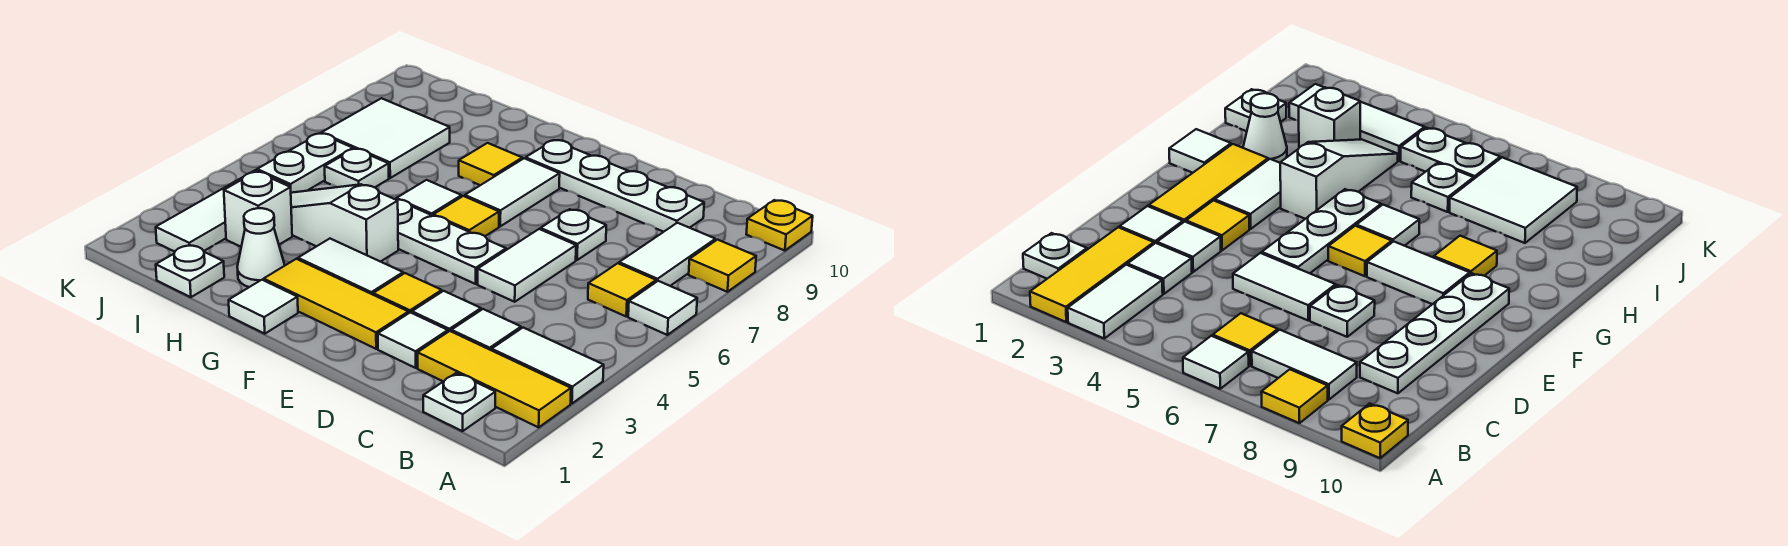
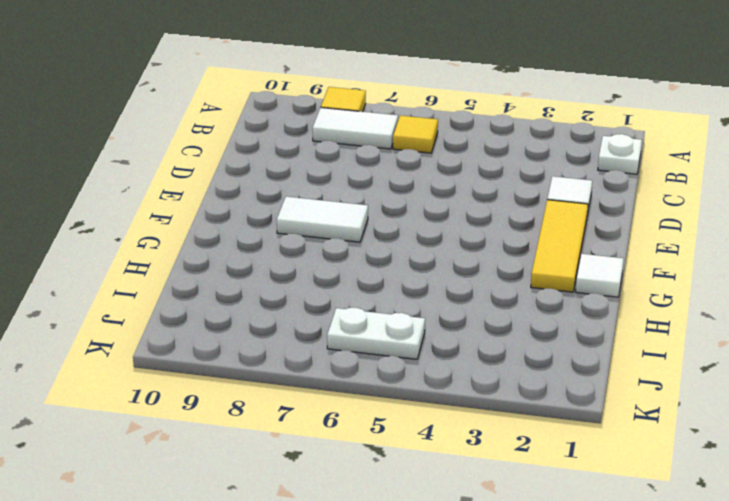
none -> yellow tile A2:C2 level 1
none -> white tile A3:B3 level 1
none -> white tile A6 level 1
none -> yellow plate A10 level 1

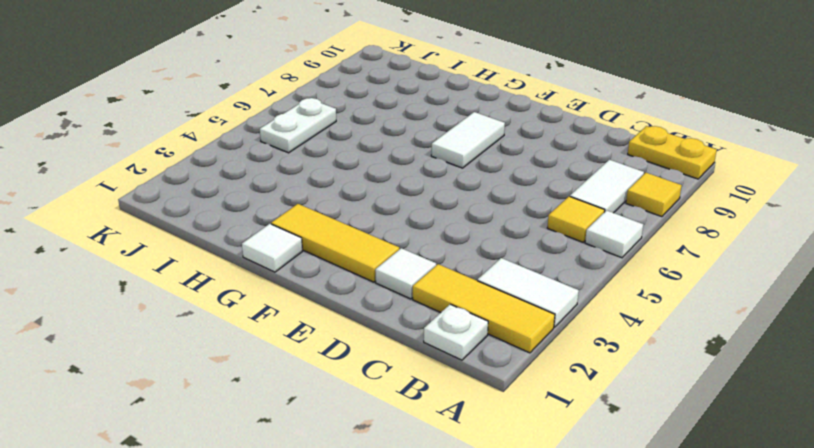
yellow plate A10:B10 level 1 -> yellow plate A10 level 1
none -> white tile C3 level 1
none -> white plate C9:F9 level 1
none -> white tile D3 level 1
none -> white tile D5:D6 level 1

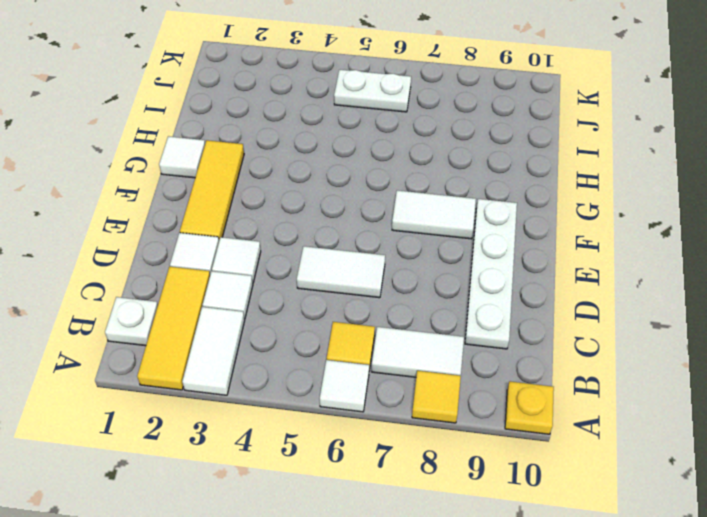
none -> white plate D7 level 1
none -> yellow tile E3 level 1
none -> white plate E5:G5 level 1
none -> white tile F3:G3 level 1

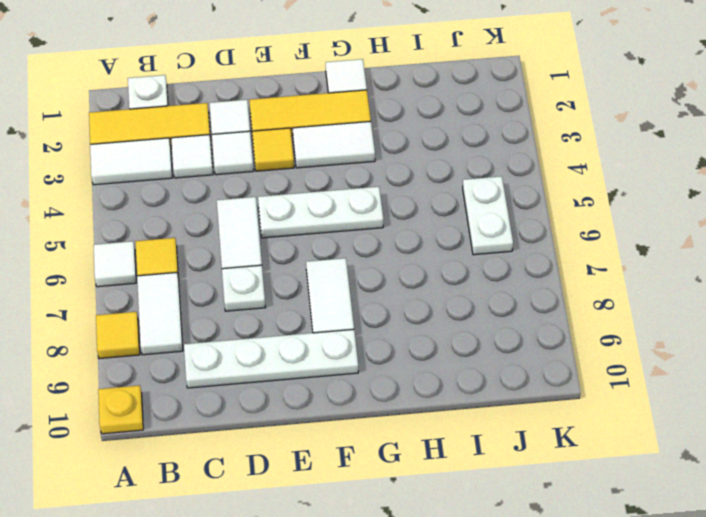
none -> yellow tile F6 level 1
none -> white slope G4:I4 level 1 top G
none -> white tile G6 level 1
none -> yellow tile G8 level 1

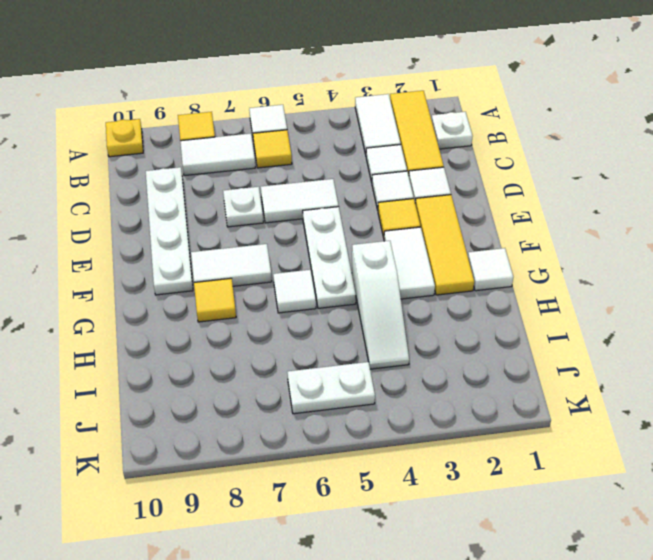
none -> yellow tile F6 level 1
none -> white cone H2 level 1
none -> white plate I1 level 1
none -> white brick I3 level 1

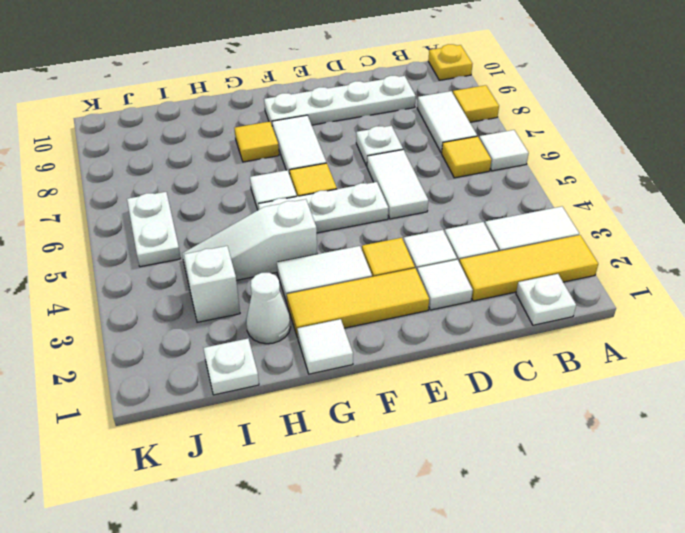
none -> white plate I6 level 1
none -> white tile I7:J8 level 1
none -> white tile J2:J4 level 1

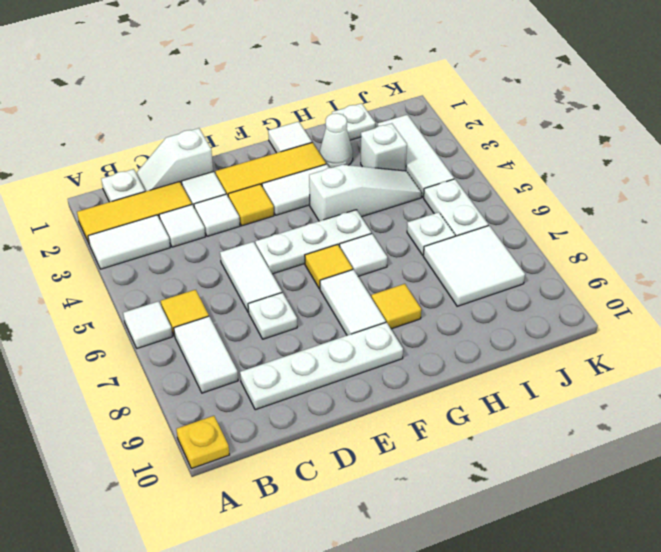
white slope C1:D1 level 1 top D -> none
none -> yellow tile A8 level 1

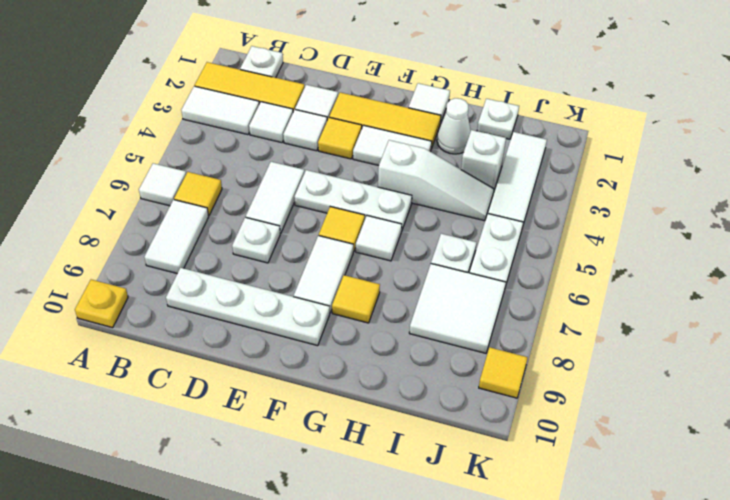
yellow tile K9 level 1 -> yellow tile A8 level 1

